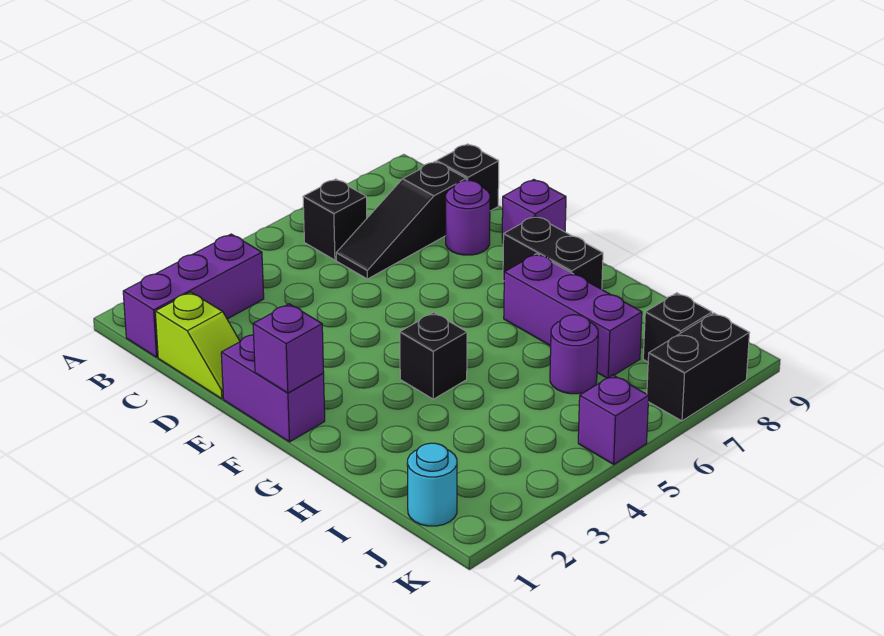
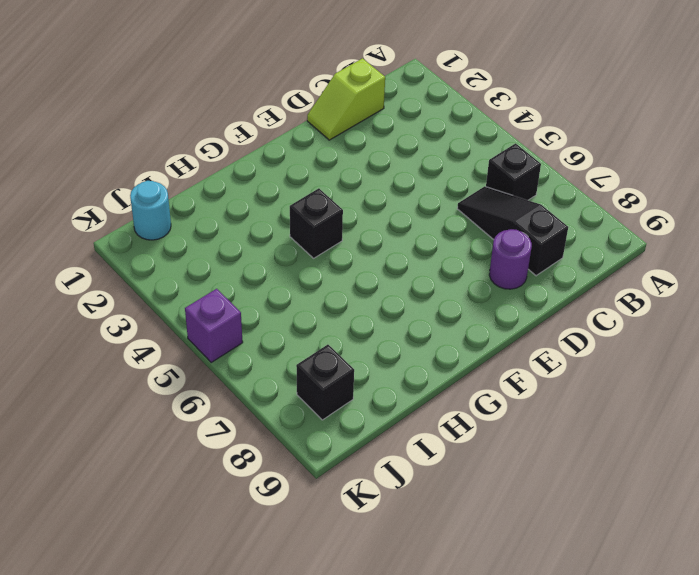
none -> purple brick B1:B3 level 1
none -> black brick C9 level 1
none -> purple brick E1:F1 level 1

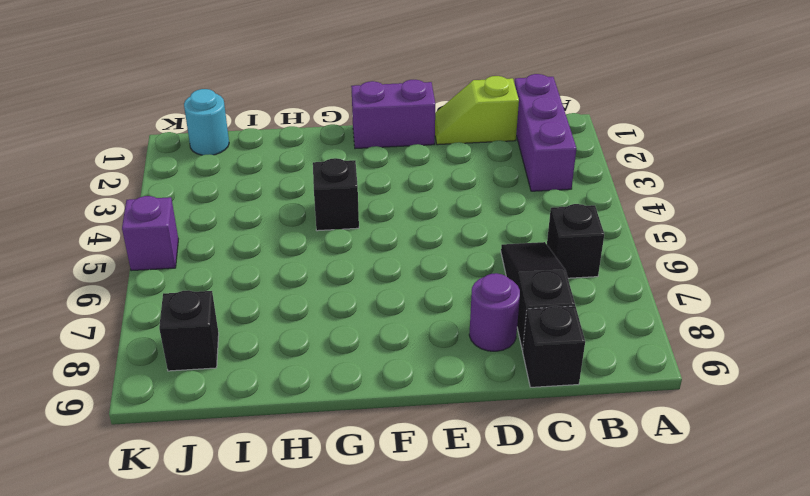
none -> purple brick E9 level 1
none -> black brick F8:G8 level 1
none -> purple brick G7:I7 level 1

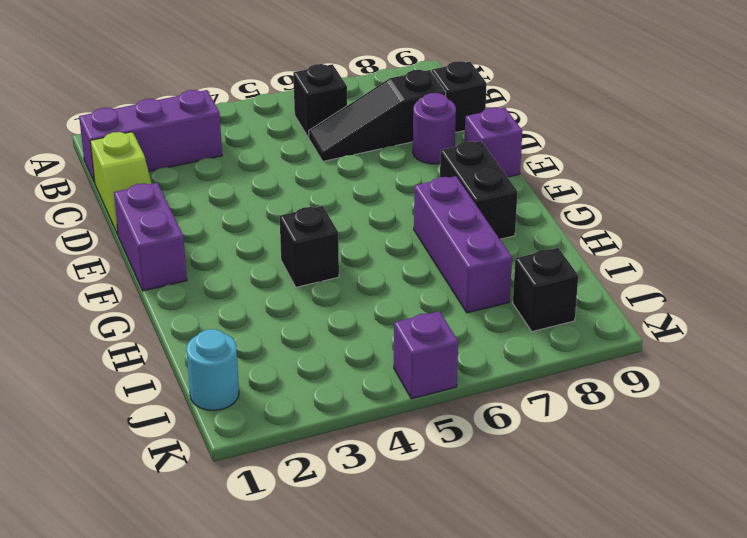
none -> purple round brick I6 level 1
none -> black brick K7:K8 level 1
none -> purple brick F1 level 2

